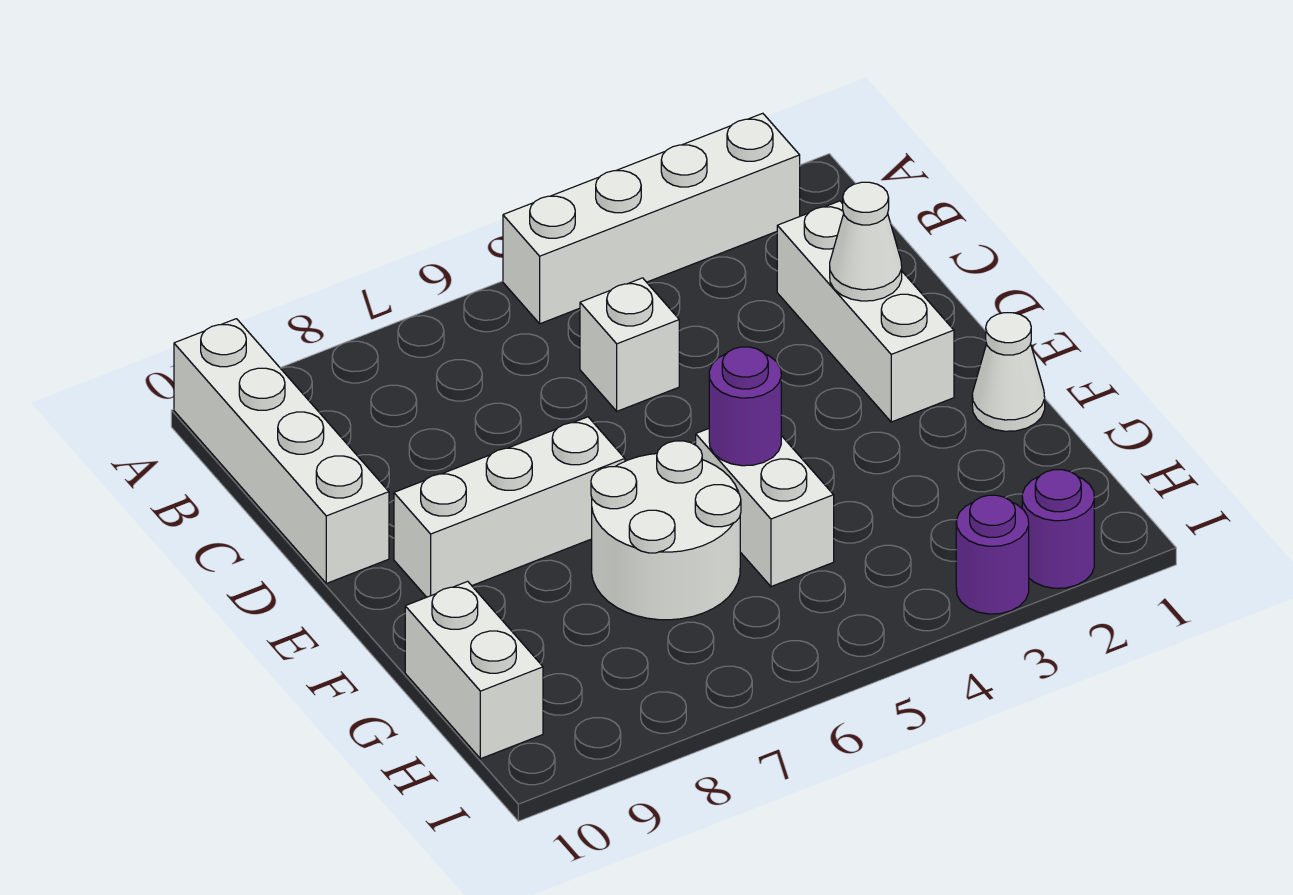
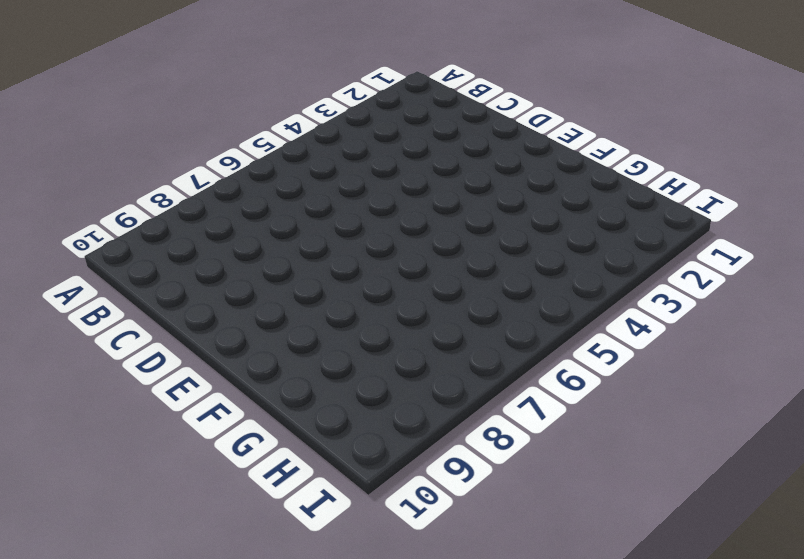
none -> white brick A2:A5 level 1
none -> white brick A10:D10 level 1
none -> white brick C2:E2 level 1

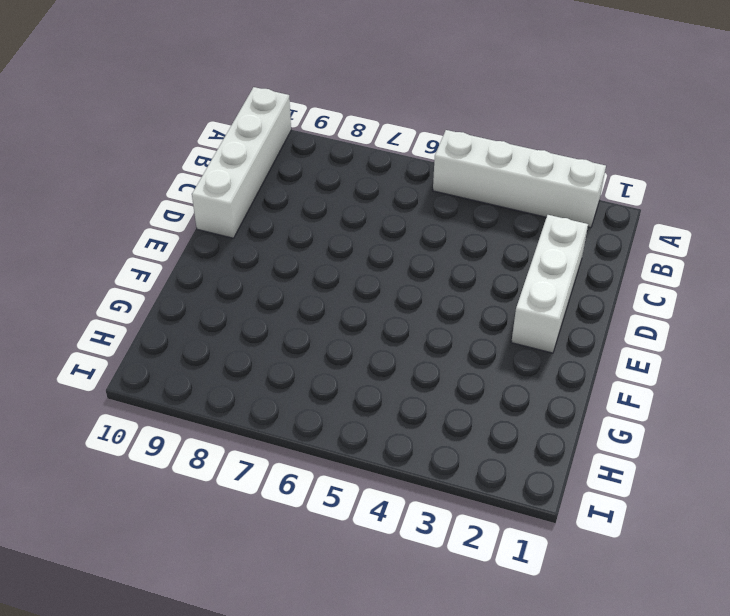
none -> white brick C5 level 1
none -> white brick E7:E9 level 1
none -> white cone F1 level 1

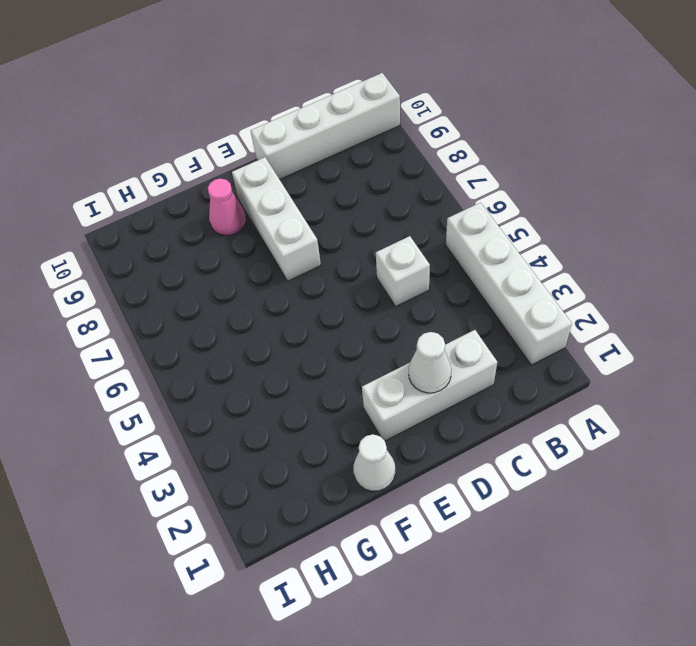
pink cone F9 level 1 -> none
none -> white brick F5:G5 level 1
none -> white round brick F6:G7 level 1
none -> white brick G10:H10 level 1

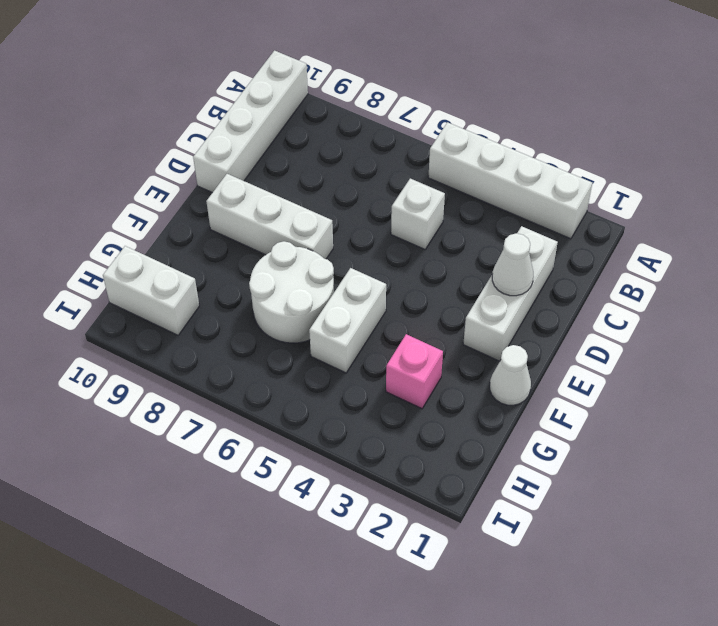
pink brick G3 level 1 -> none
white brick H9:H10 level 1 -> white brick G10:H10 level 1
none -> purple round brick I2 level 1
none -> purple round brick I3 level 1
none -> purple round brick F5 level 2

